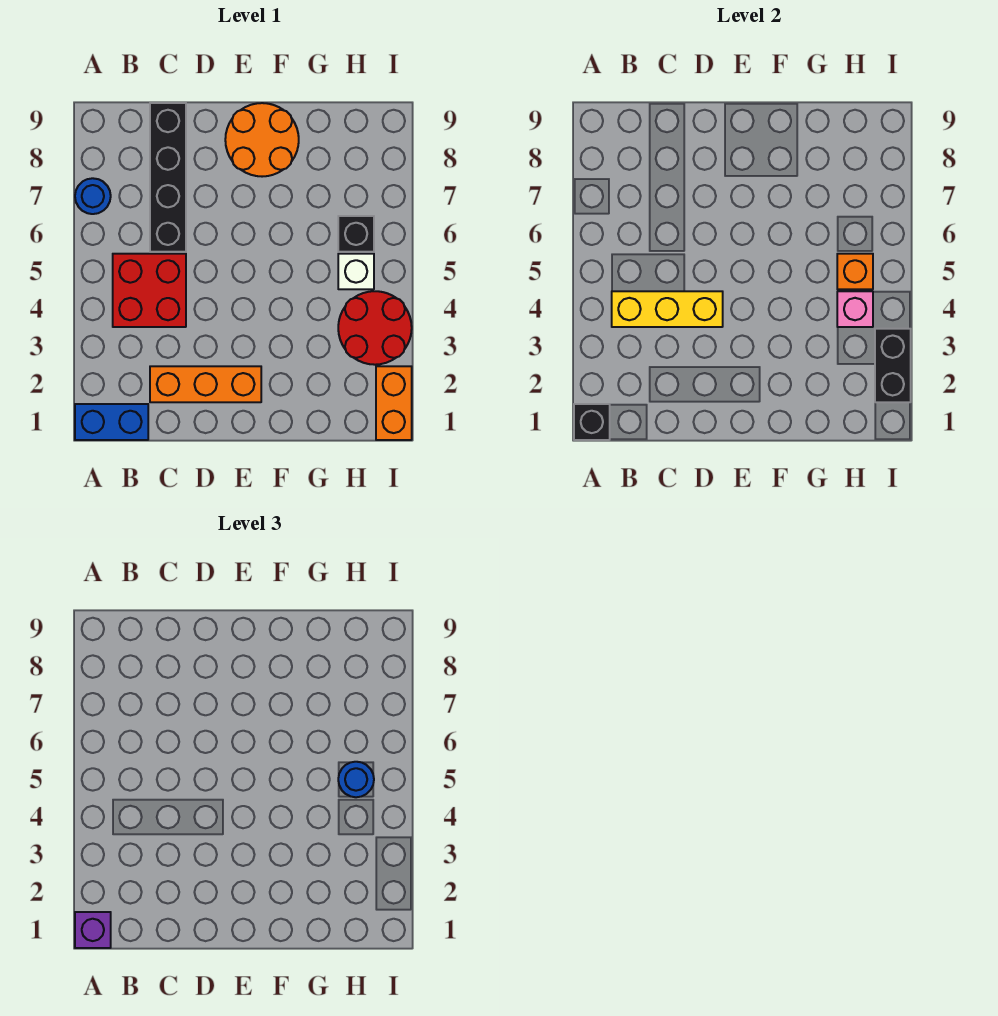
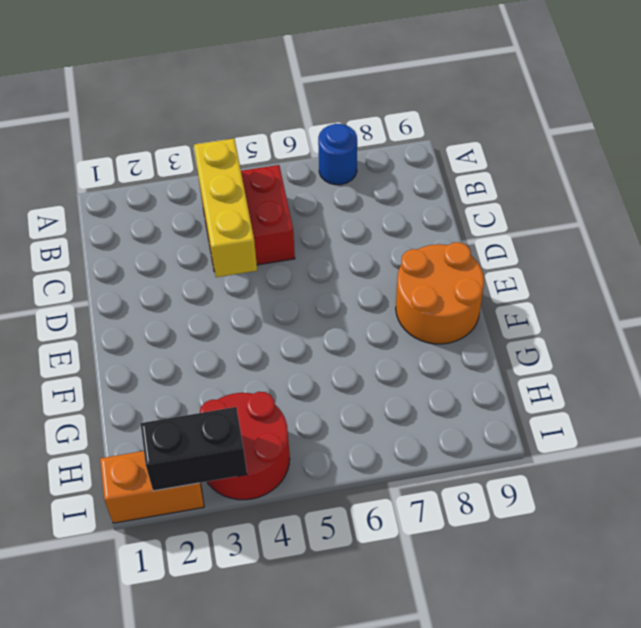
none -> blue brick A1:B1 level 1
none -> orange brick C2:E2 level 1
none -> black brick C6:C9 level 1

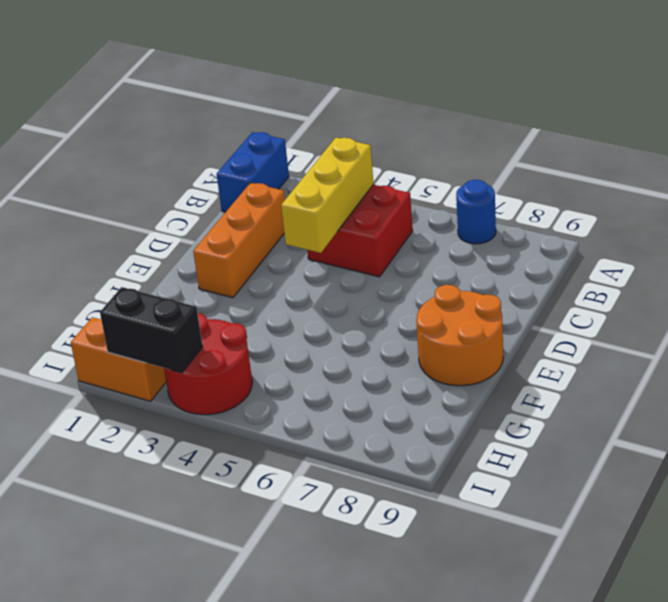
none -> black brick C6:C9 level 1
none -> white brick H5 level 1
none -> black brick H6 level 1

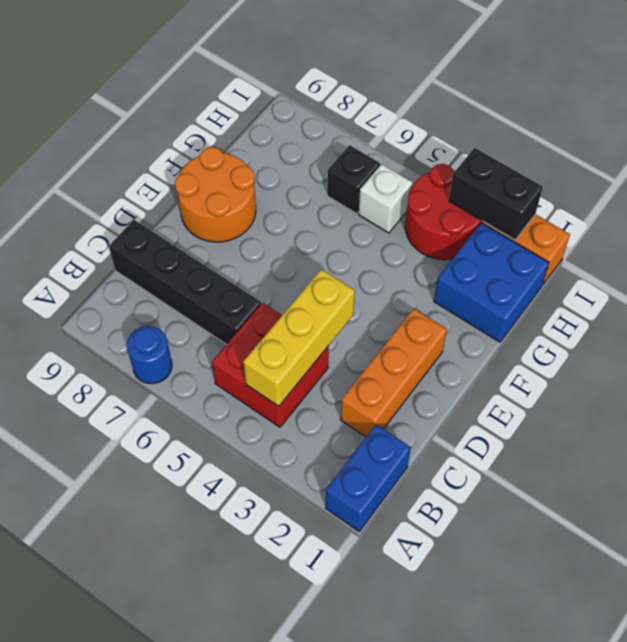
blue brick G1:H2 level 1 -> none
none -> black brick A1 level 2
none -> pink brick H4 level 2
none -> orange brick H5 level 2

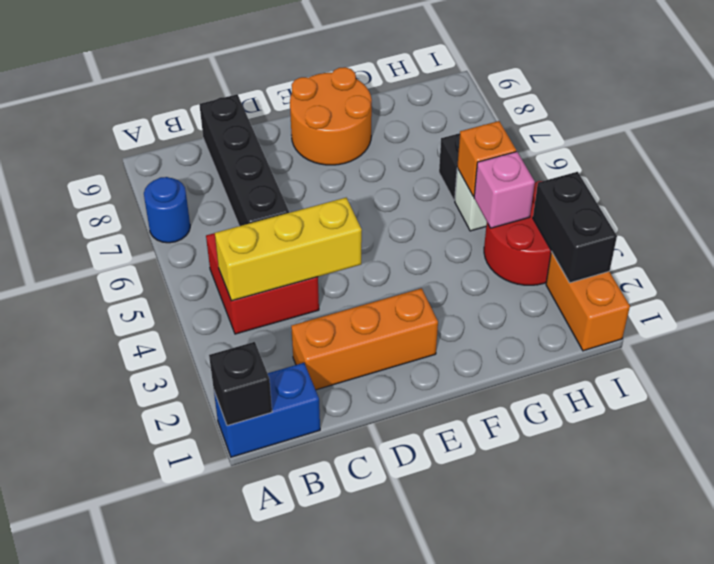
none -> purple brick A1 level 3
none -> blue round brick H5 level 3

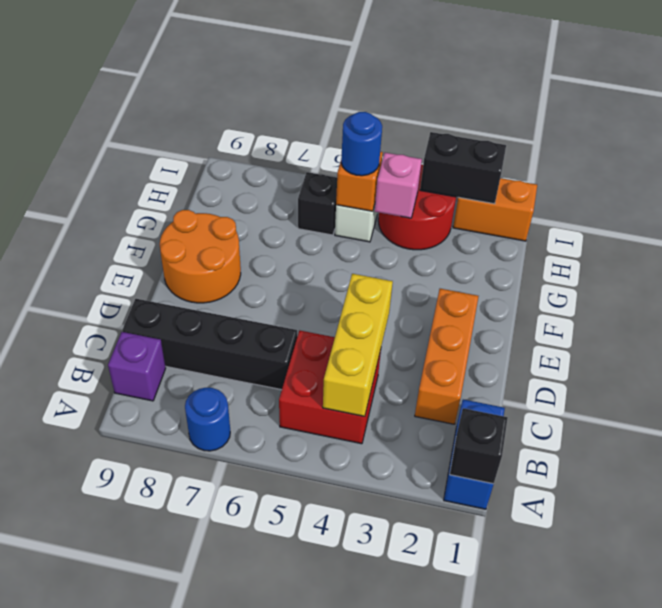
purple brick B9 level 1 -> purple brick A1 level 3

